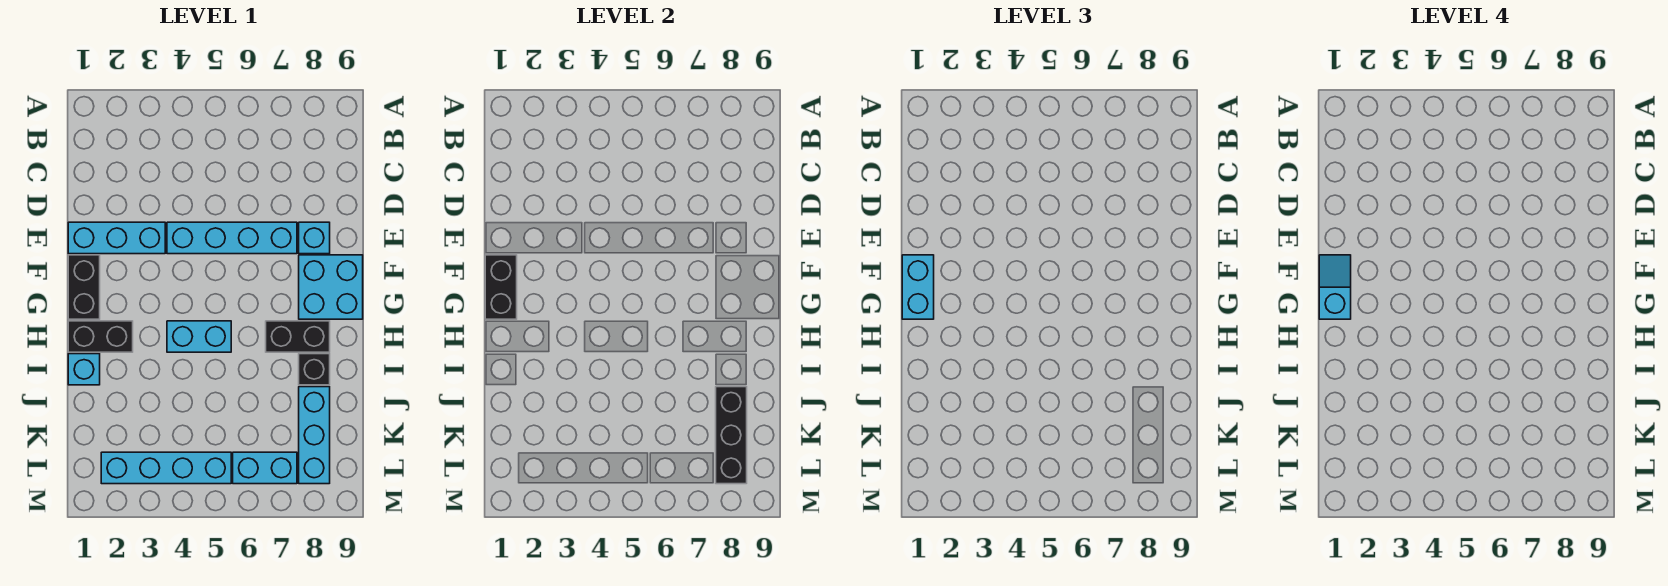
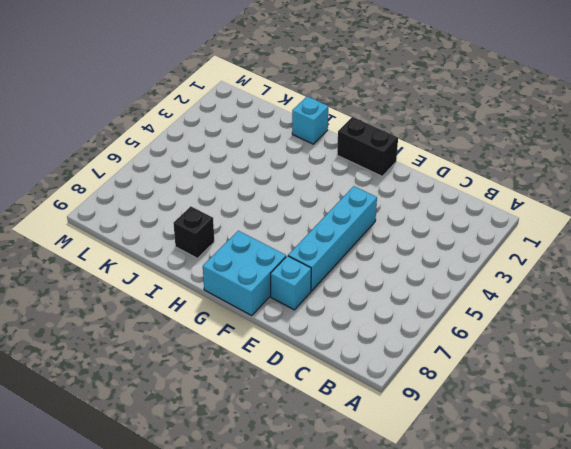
none -> cyan brick E1:E3 level 1
none -> black brick H1:H2 level 1
none -> cyan brick H4:H5 level 1

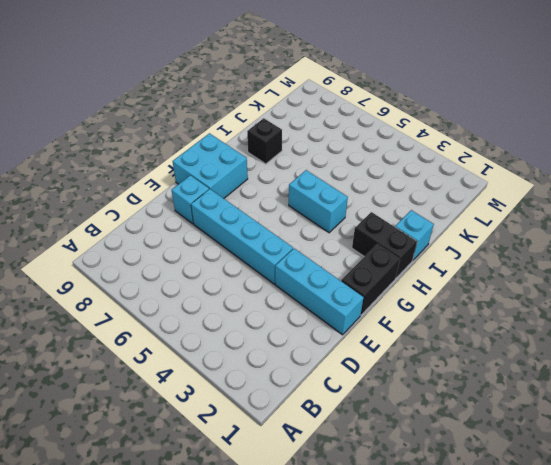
none -> black brick H7:H8 level 1
none -> cyan brick J8:L8 level 1
none -> cyan brick L2:L5 level 1

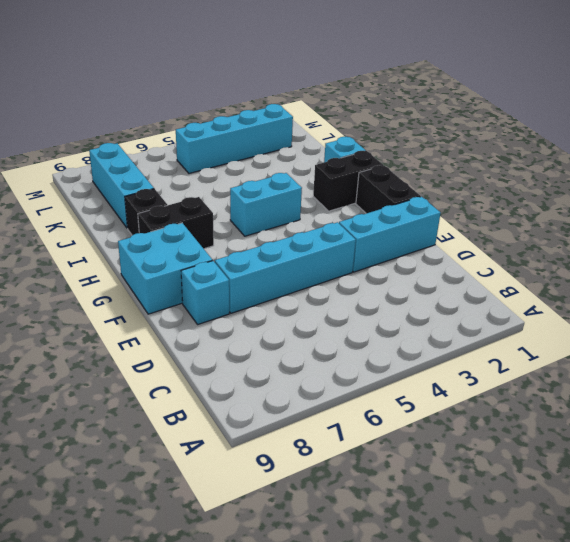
none -> cyan brick L6:L7 level 1
none -> black brick F1:G1 level 2
none -> black brick J8:L8 level 2

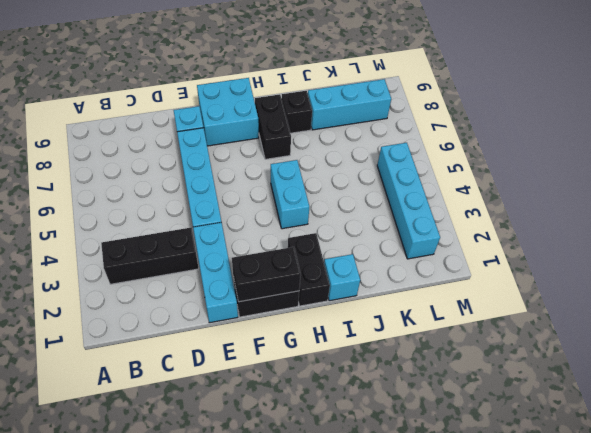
black brick B3:D3 level 1 -> black brick J8:L8 level 2
none -> cyan brick L6:L7 level 1
none -> cyan brick F1:G1 level 3
none -> cyan slope F1:G1 level 4 top G

